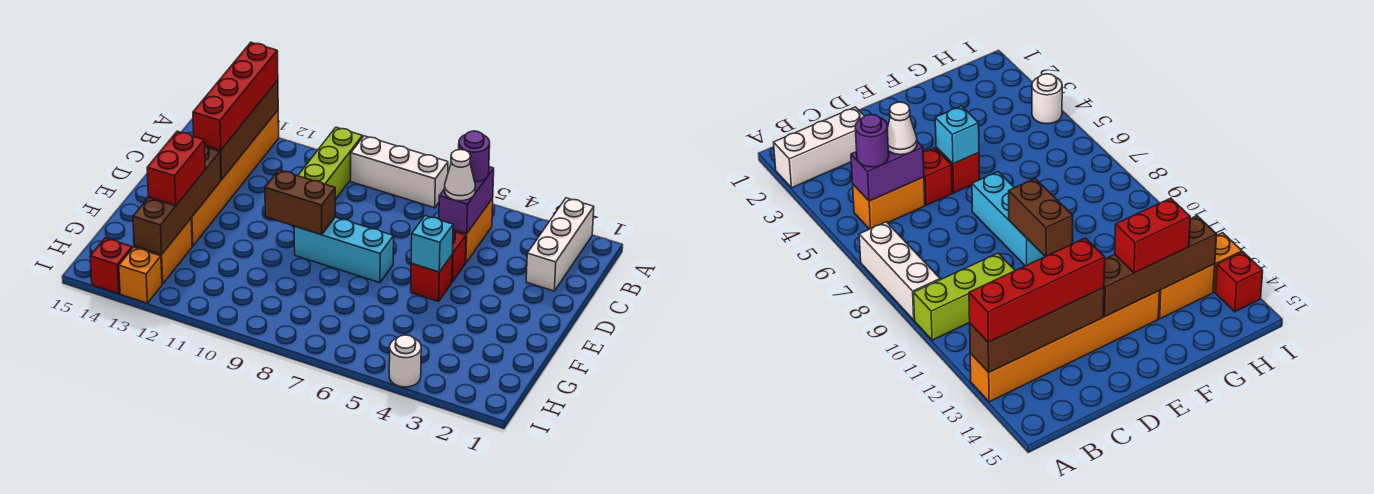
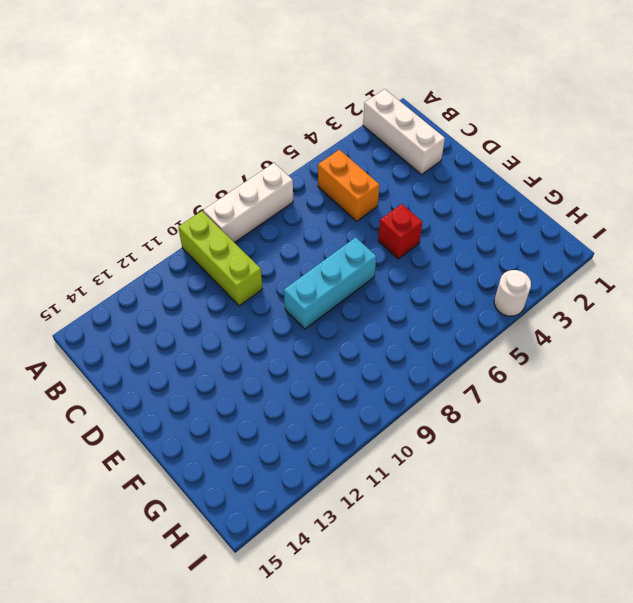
none -> orange brick A13:F13 level 1
none -> red brick D5 level 1
none -> orange brick G13:H13 level 1

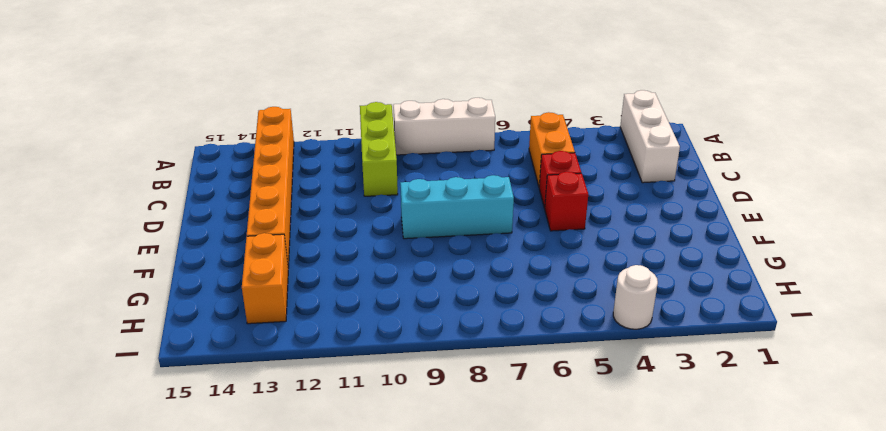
none -> orange brick I13 level 1
none -> red brick I14 level 1
none -> brown brick A13:D13 level 2

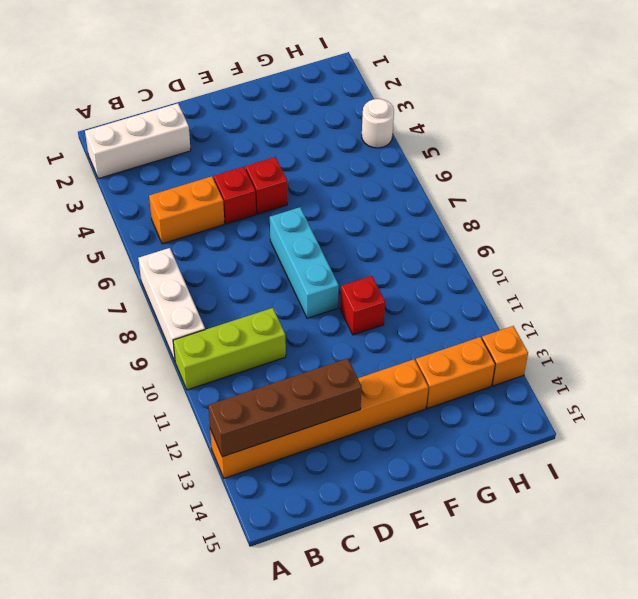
red brick F10 level 1 -> red brick I14 level 1
none -> purple brick B5:C5 level 2
none -> cyan brick E5 level 2
none -> brown brick E9:E10 level 2

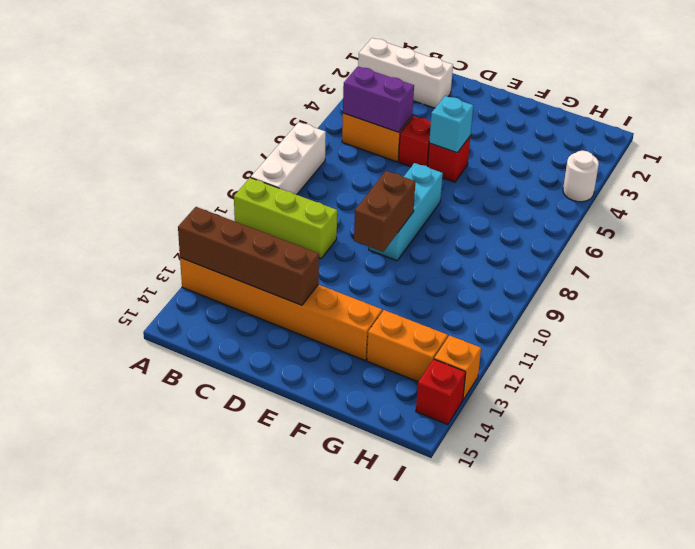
none -> brown brick E13:H13 level 2
none -> red brick A13:D13 level 3
none -> purple round brick B5 level 3

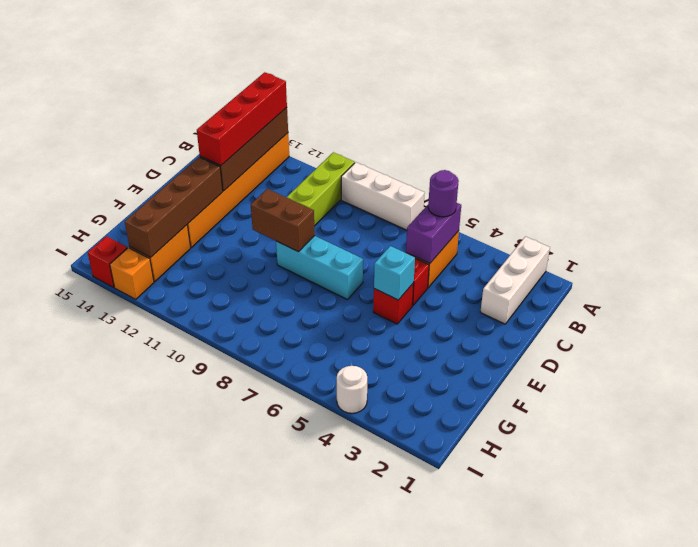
none -> white cone C5 level 3
none -> red brick F13:G13 level 3

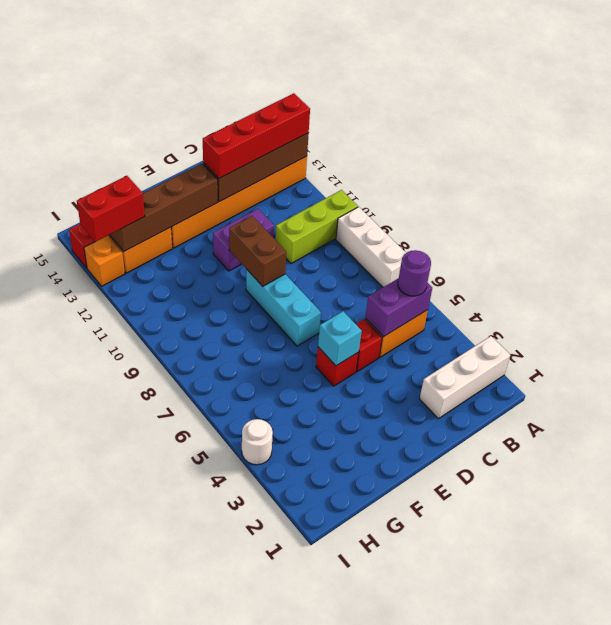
purple brick D11:E11 level 1 -> none
red brick H13:I13 level 3 -> red brick F13:G13 level 3
none -> white cone C5 level 3

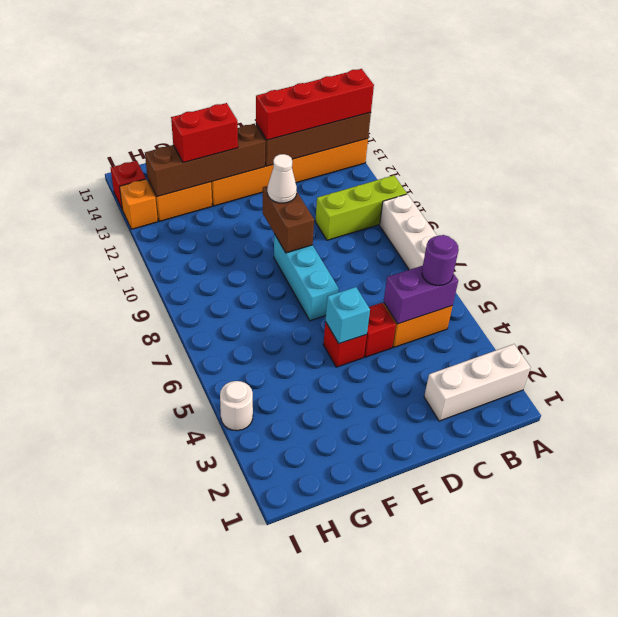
white cone E10 level 3 -> white cone C5 level 3

